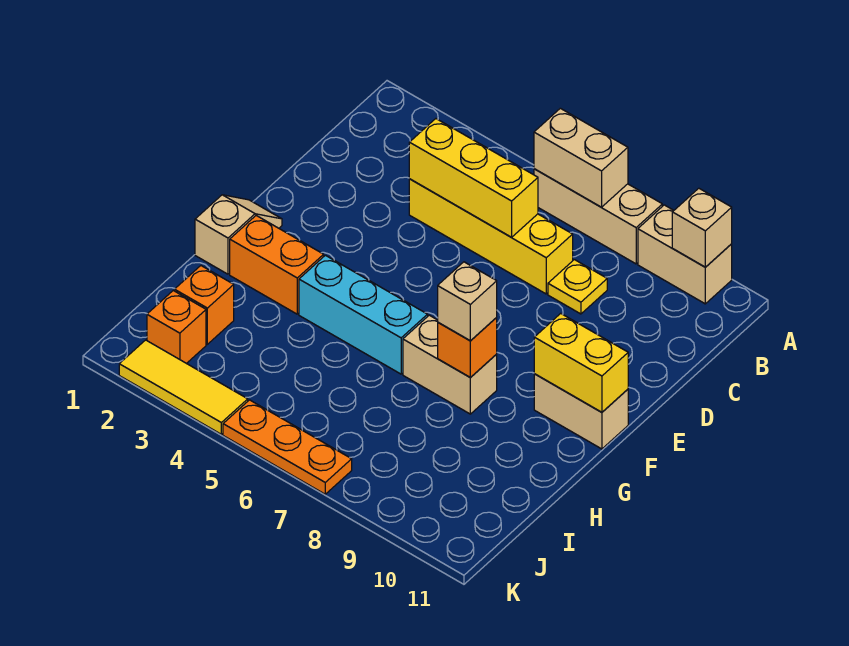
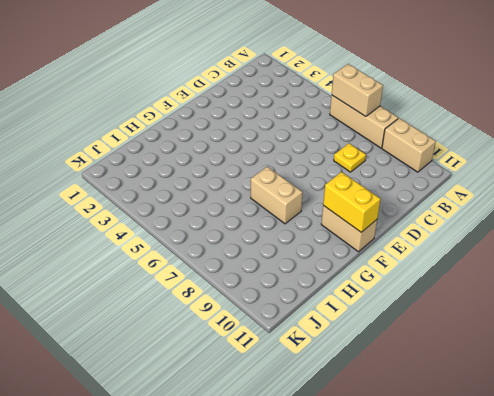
none -> yellow brick C4:C7 level 1
none -> tan slope F1:G1 level 1 top G
none -> orange brick G2:G3 level 1

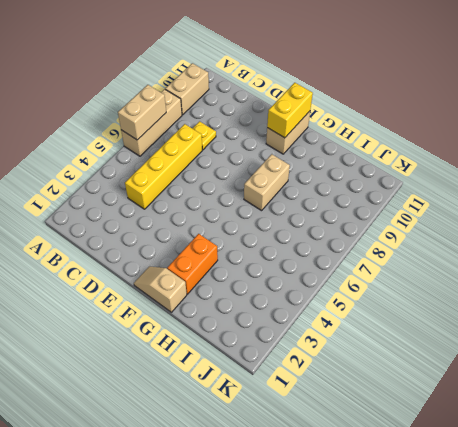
none -> cyan brick G4:G6 level 1
none -> orange brick I2 level 1
none -> orange brick J2 level 1

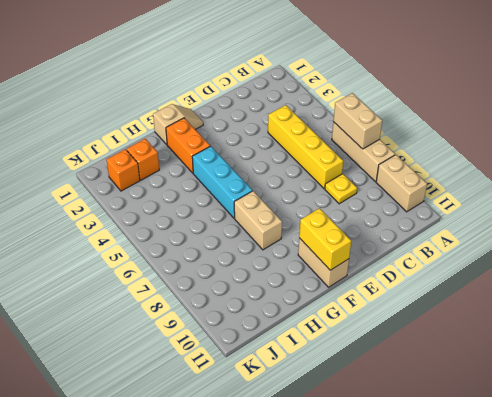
none -> yellow tile K2:K4 level 1
none -> orange plate K5:K7 level 1
none -> tan brick A10 level 2

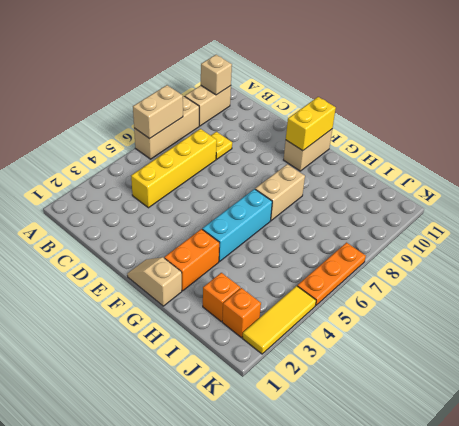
none -> yellow brick C4:C6 level 2
none -> orange brick G8 level 2
none -> tan brick G8 level 3

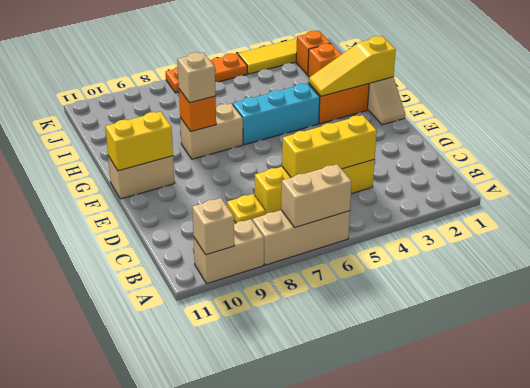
yellow slope G1:G3 level 2 top 1 -> none

